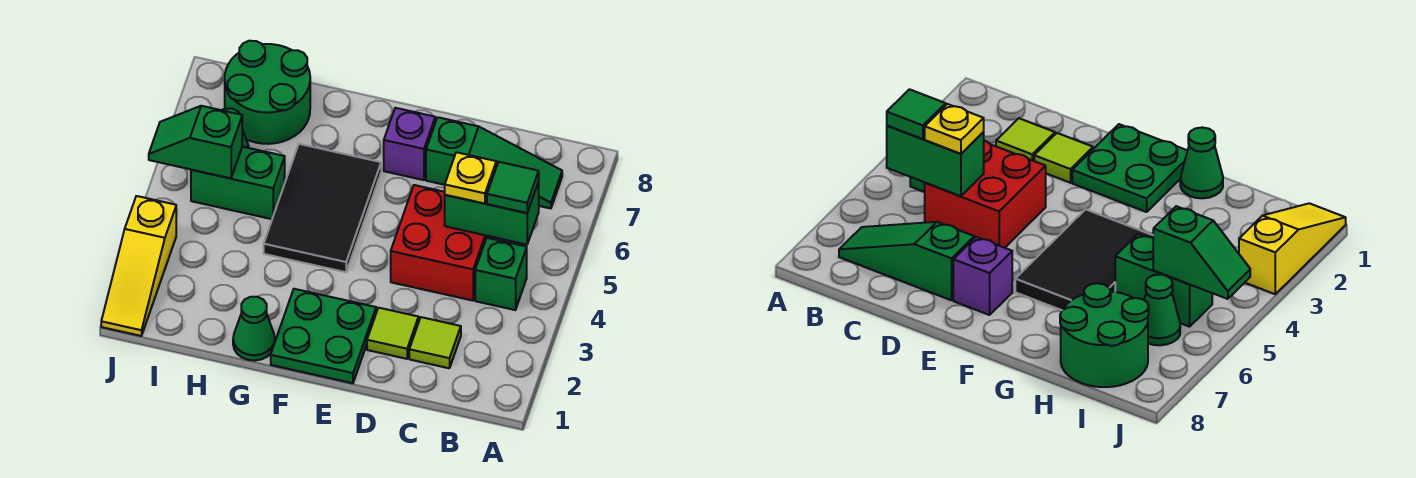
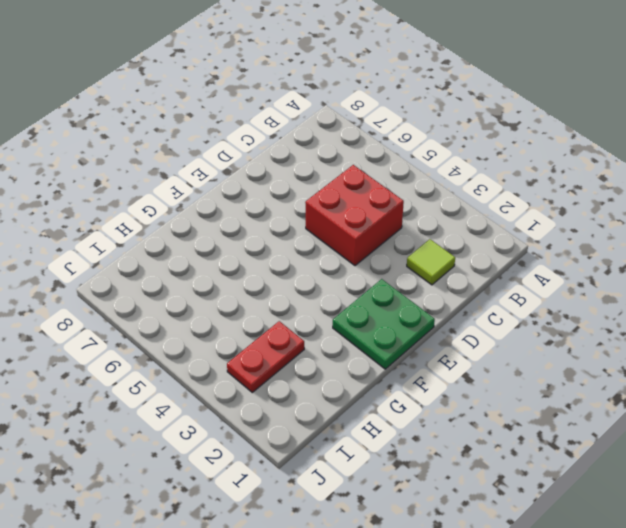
red plate H3:I3 level 1 -> none
none -> green brick B4 level 1
none -> green slope B7:D7 level 1 top D
none -> lime tile D2 level 1

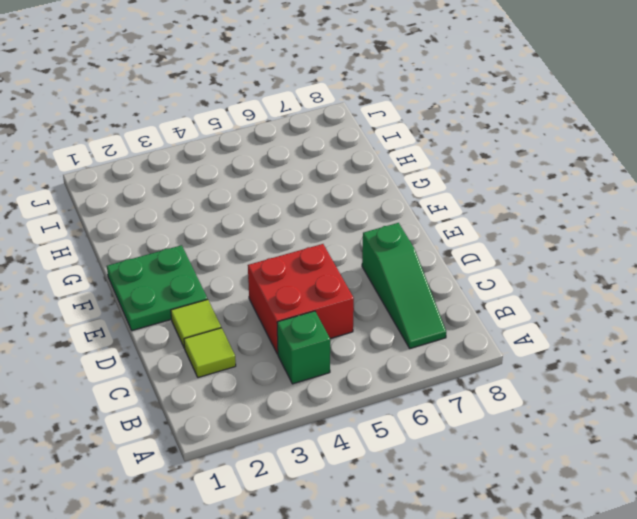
none -> purple brick E7 level 1
none -> black tile F4:G6 level 1
none -> green cone G1 level 1

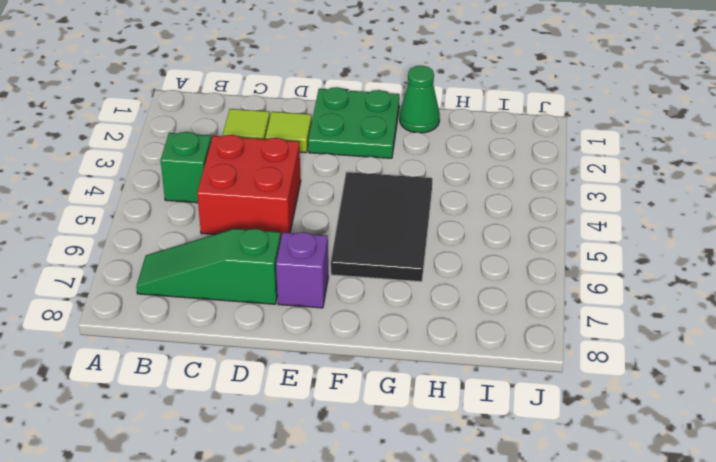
none -> green brick H5:I5 level 1
none -> green round brick H7:I8 level 1
none -> green cone I6 level 1

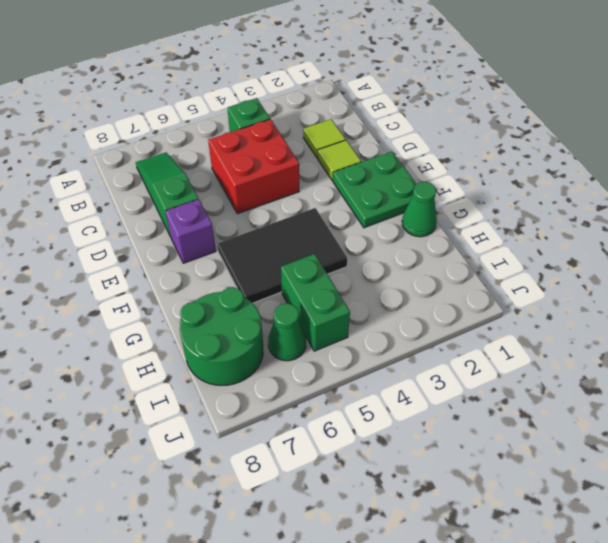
none -> yellow slope J1:J3 level 1 top 3
none -> green brick B5:C5 level 2
none -> green slope I5:J5 level 2 top I

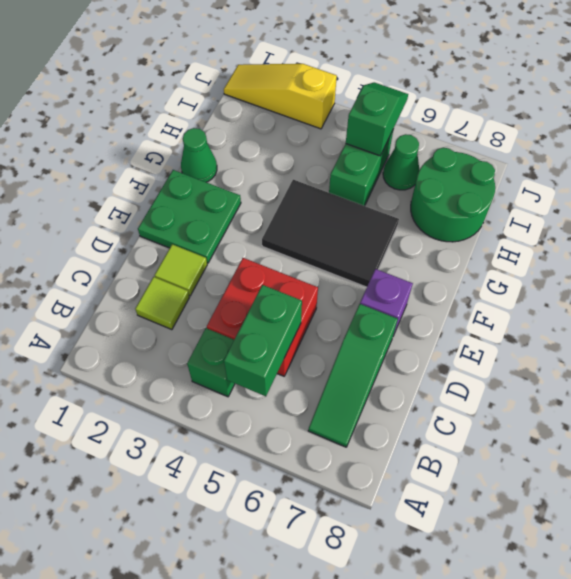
none -> green tile B5 level 3
none -> yellow plate C5 level 3

